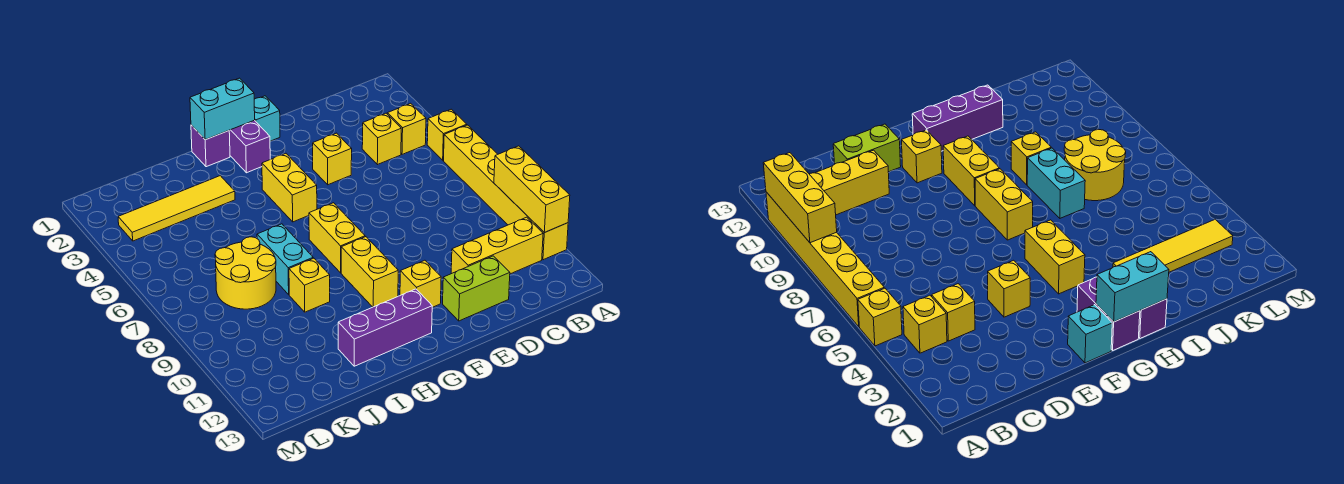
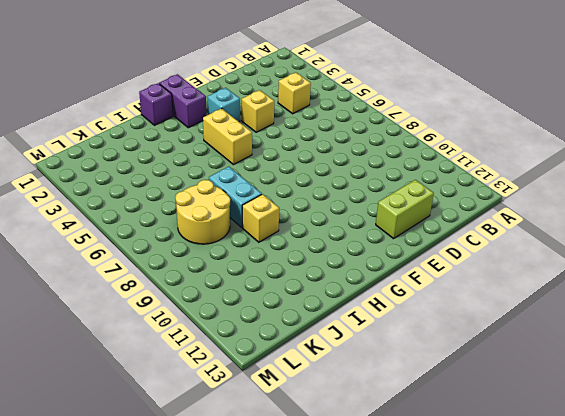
cyan brick F3 level 1 -> cyan brick F1 level 1
none -> yellow brick A5 level 1
none -> yellow brick A6:A11 level 1
none -> yellow brick B4 level 1

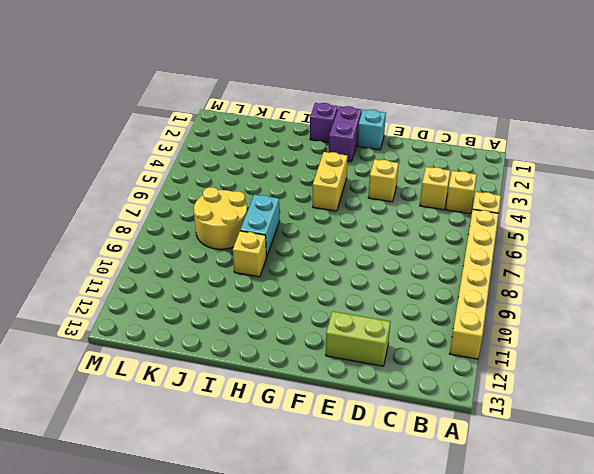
none -> yellow brick B11:D11 level 1
none -> yellow brick F11 level 1
none -> yellow brick G7:G8 level 1

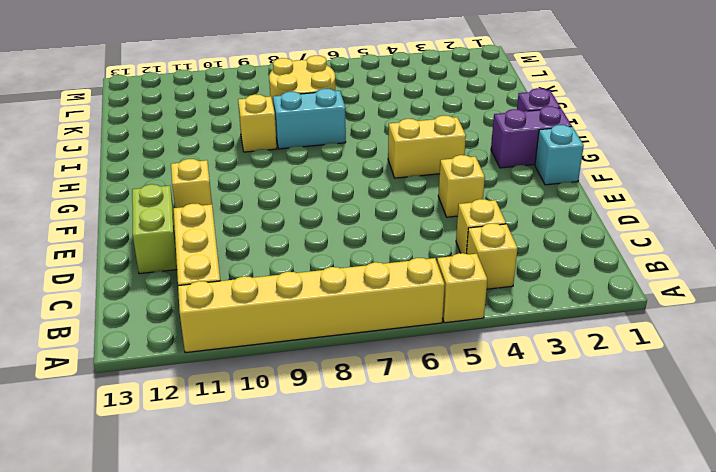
none -> yellow brick G7:G8 level 1
none -> yellow brick G9:G10 level 1
none -> purple brick G12:I12 level 1

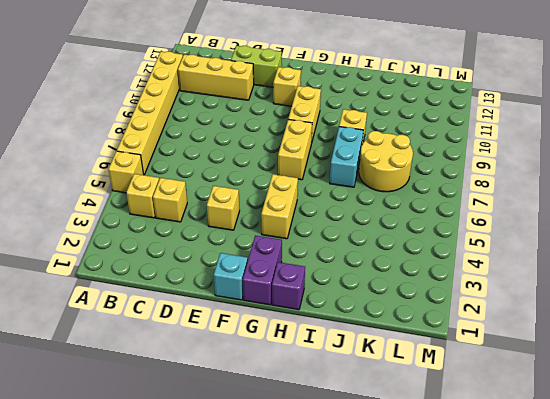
none -> purple brick G12:I12 level 1
none -> yellow tile I3:L3 level 1
none -> yellow brick A9:A11 level 2

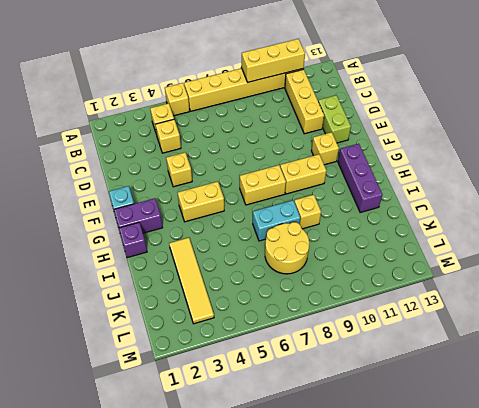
none -> cyan brick G1:H1 level 2

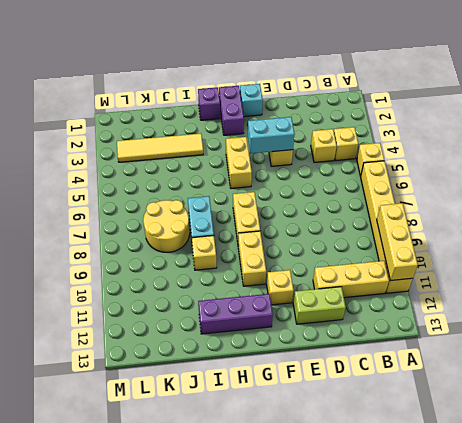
cyan brick E4:F4 level 2 -> cyan brick G1:H1 level 2

